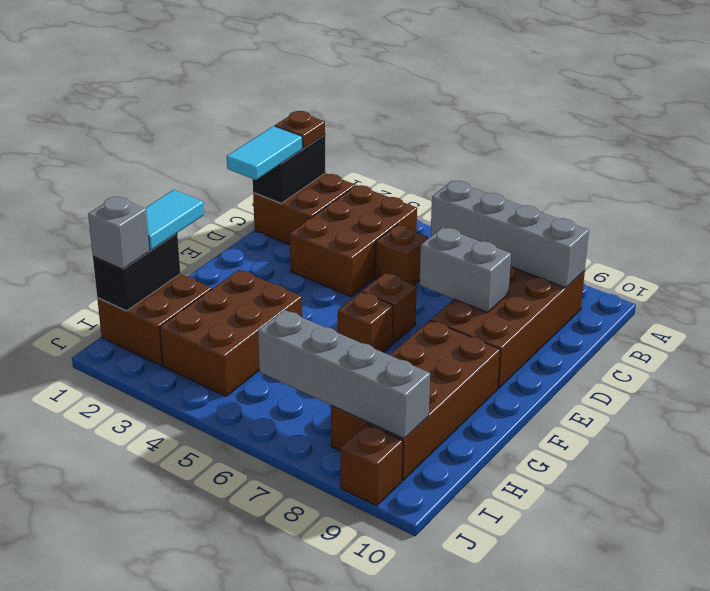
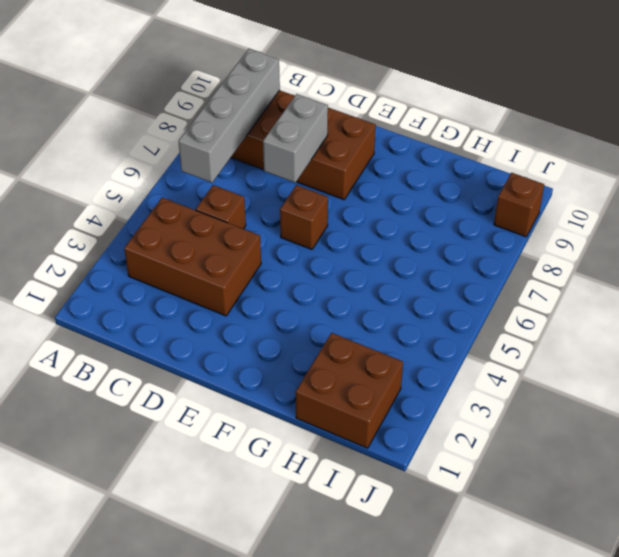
none -> brown brick B1:C2 level 1
none -> brown brick F6 level 1
none -> brown brick F8:I9 level 1

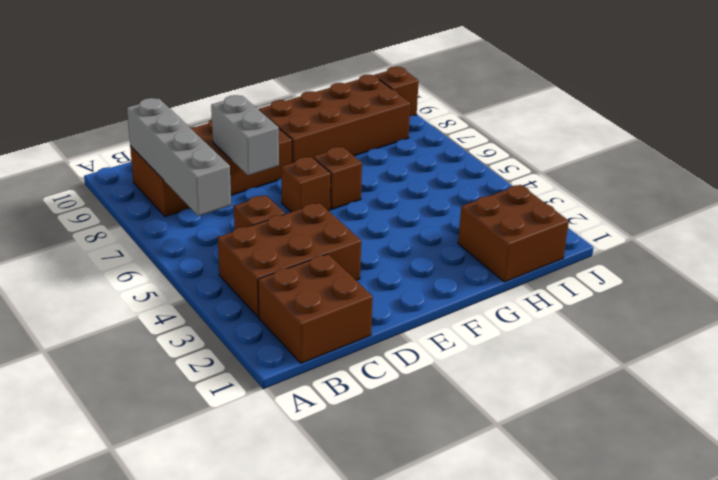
none -> brown brick G3:I4 level 1
none -> black brick B1:C1 level 2
none -> black brick H1:I1 level 2

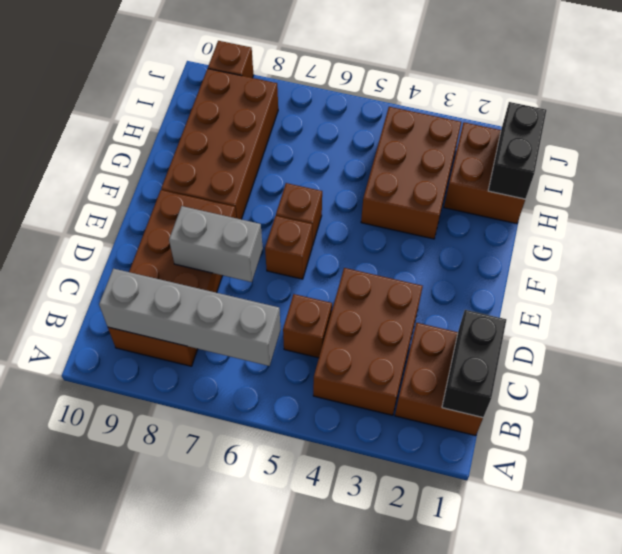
none -> grey brick I6:I9 level 2
none -> brown plate B1 level 3
none -> cyan tile C1:D1 level 3

